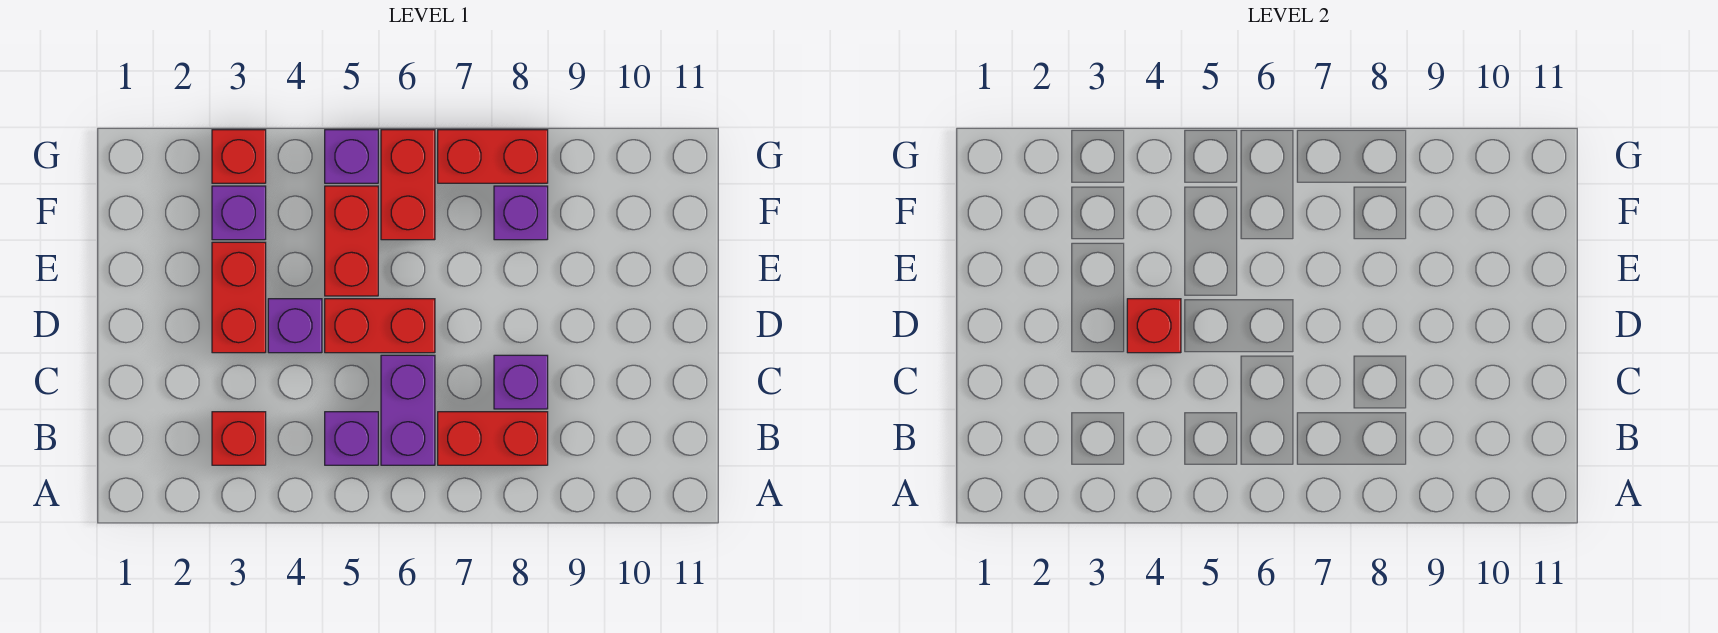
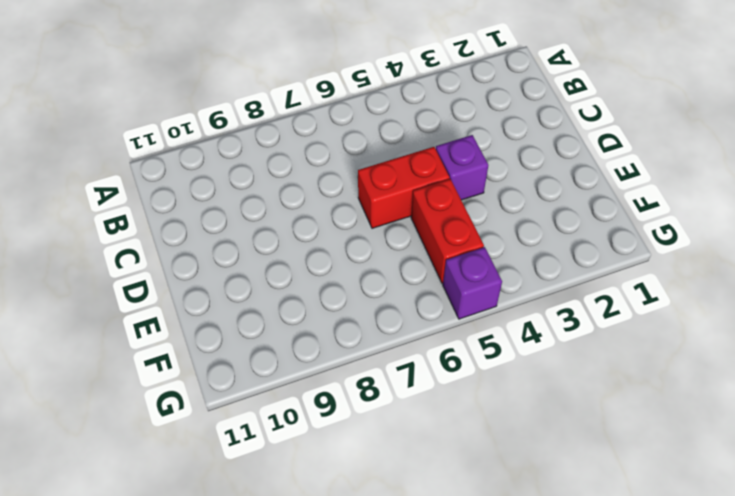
none -> red brick B3 level 1
none -> purple brick B5 level 1
none -> purple brick B6:C6 level 1

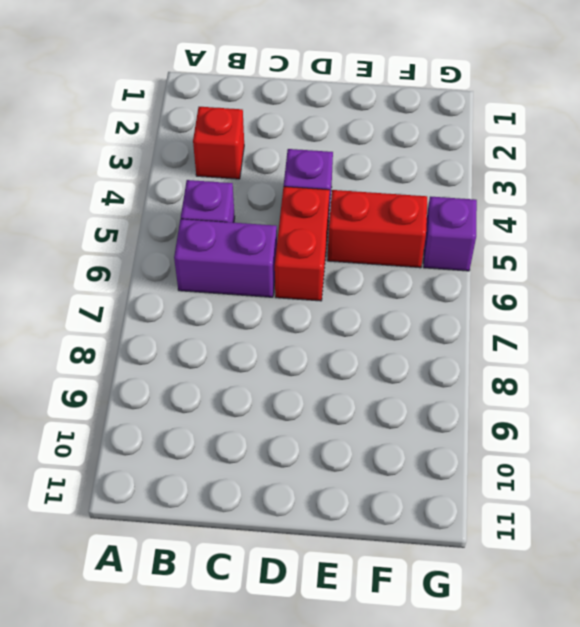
none -> red brick B7:B8 level 1
none -> purple brick C8 level 1
none -> red brick D3:E3 level 1

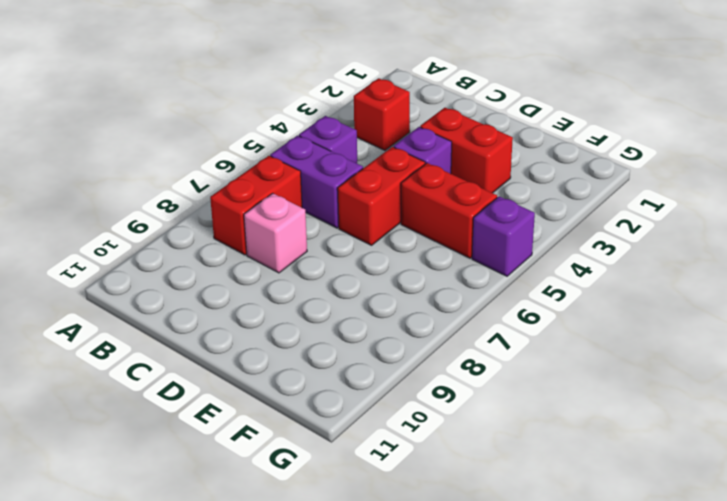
pink brick C8 level 1 -> purple brick C8 level 1
none -> purple brick F3 level 1
none -> red brick F6:G6 level 1
none -> purple brick F8 level 1

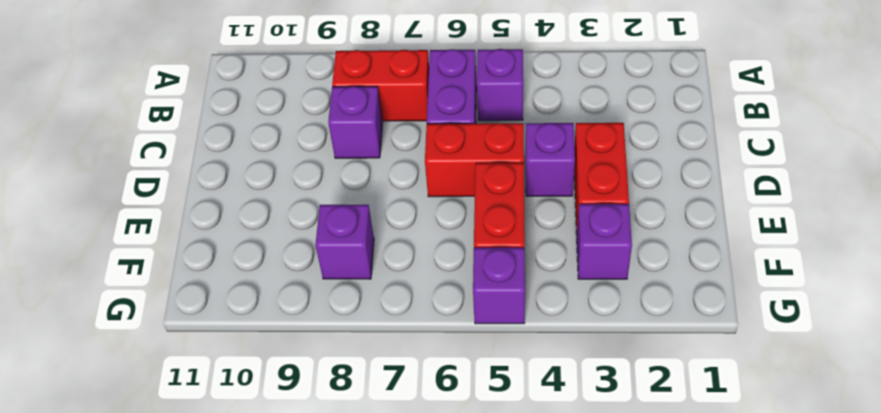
none -> red brick B3 level 1
none -> red brick F6:G6 level 1
none -> red brick G3 level 1

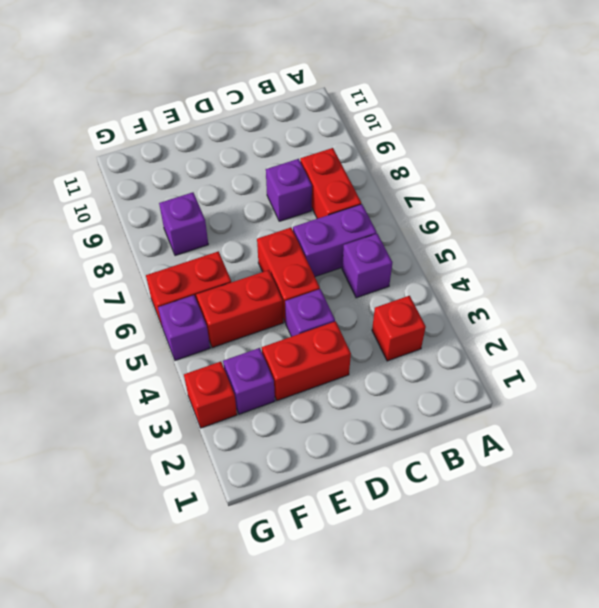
none -> red brick G7:G8 level 1
none -> red brick D4 level 2

